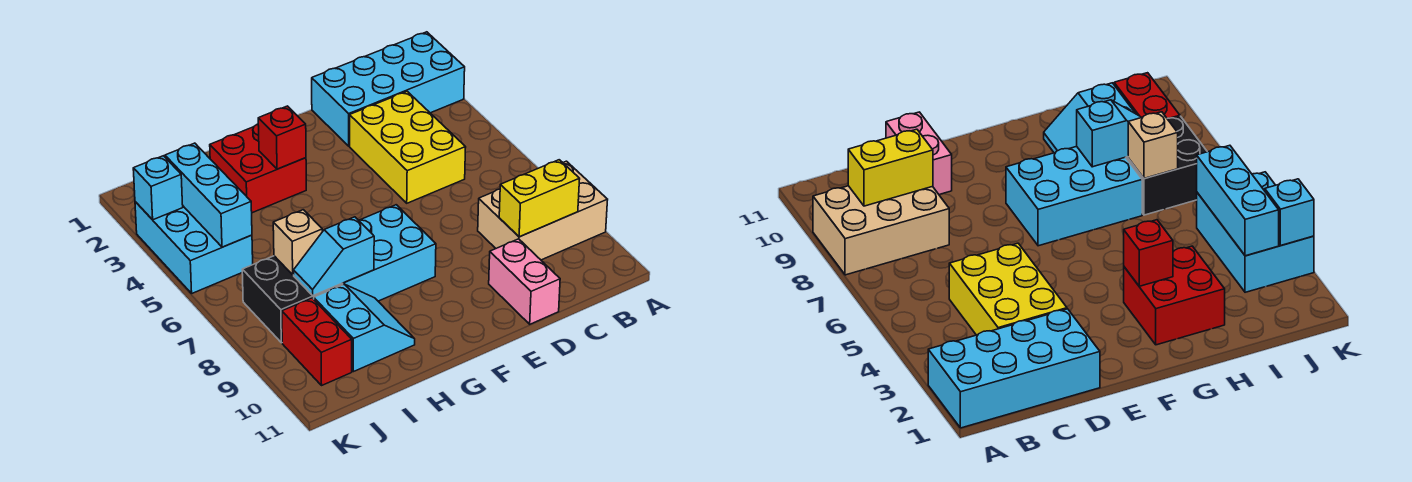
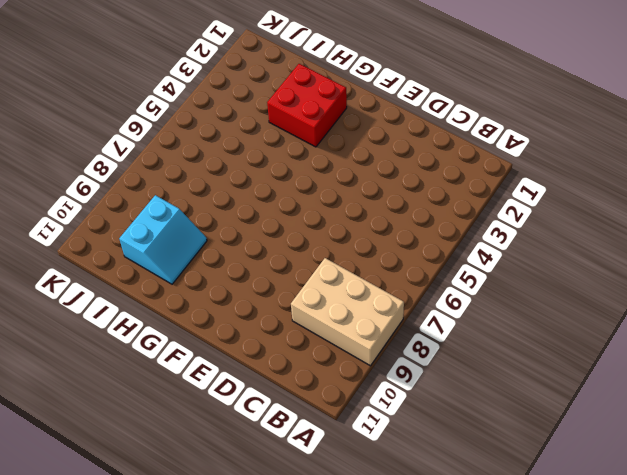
none -> cyan brick A1:D2 level 1
none -> yellow brick C3:D5 level 1
none -> pink brick D10:D11 level 1

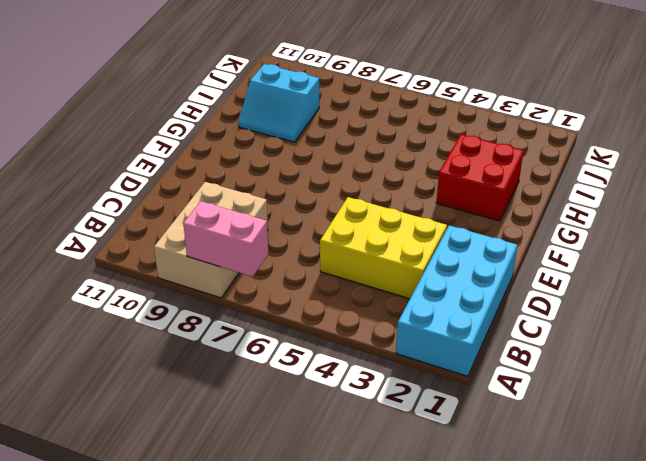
pink brick A7:A8 level 2 -> pink brick D10:D11 level 1
none -> cyan brick F7:H8 level 1
none -> black brick I7:J8 level 1
none -> cyan brick J3:K5 level 1

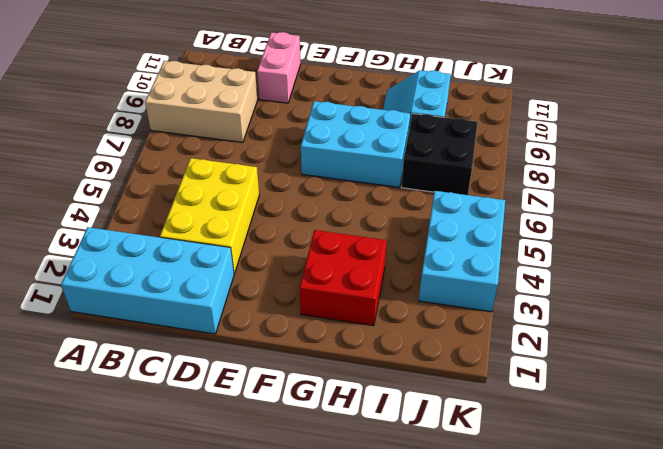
none -> red brick J9:J10 level 1
none -> yellow brick B9:C9 level 2
none -> red brick G3 level 2

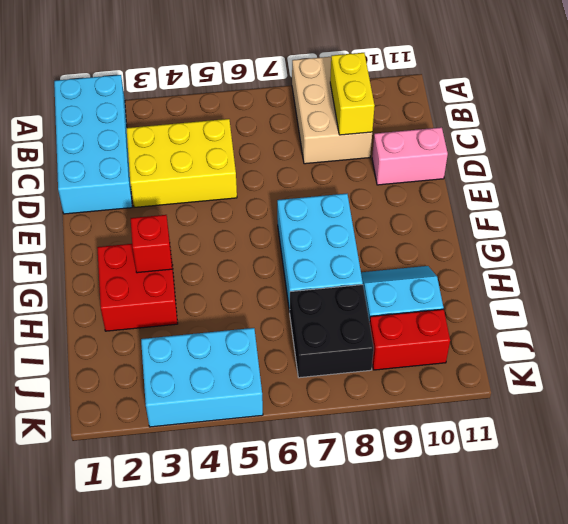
none -> cyan slope H8:I8 level 2 top H
none -> tan brick I7 level 2
none -> cyan brick J3:J5 level 2

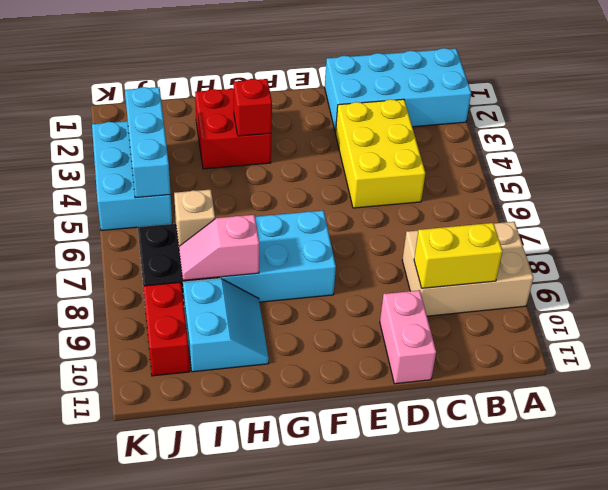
pink slope H8:I8 level 2 top H -> cyan slope H8:I8 level 2 top H
none -> cyan brick K3 level 2

